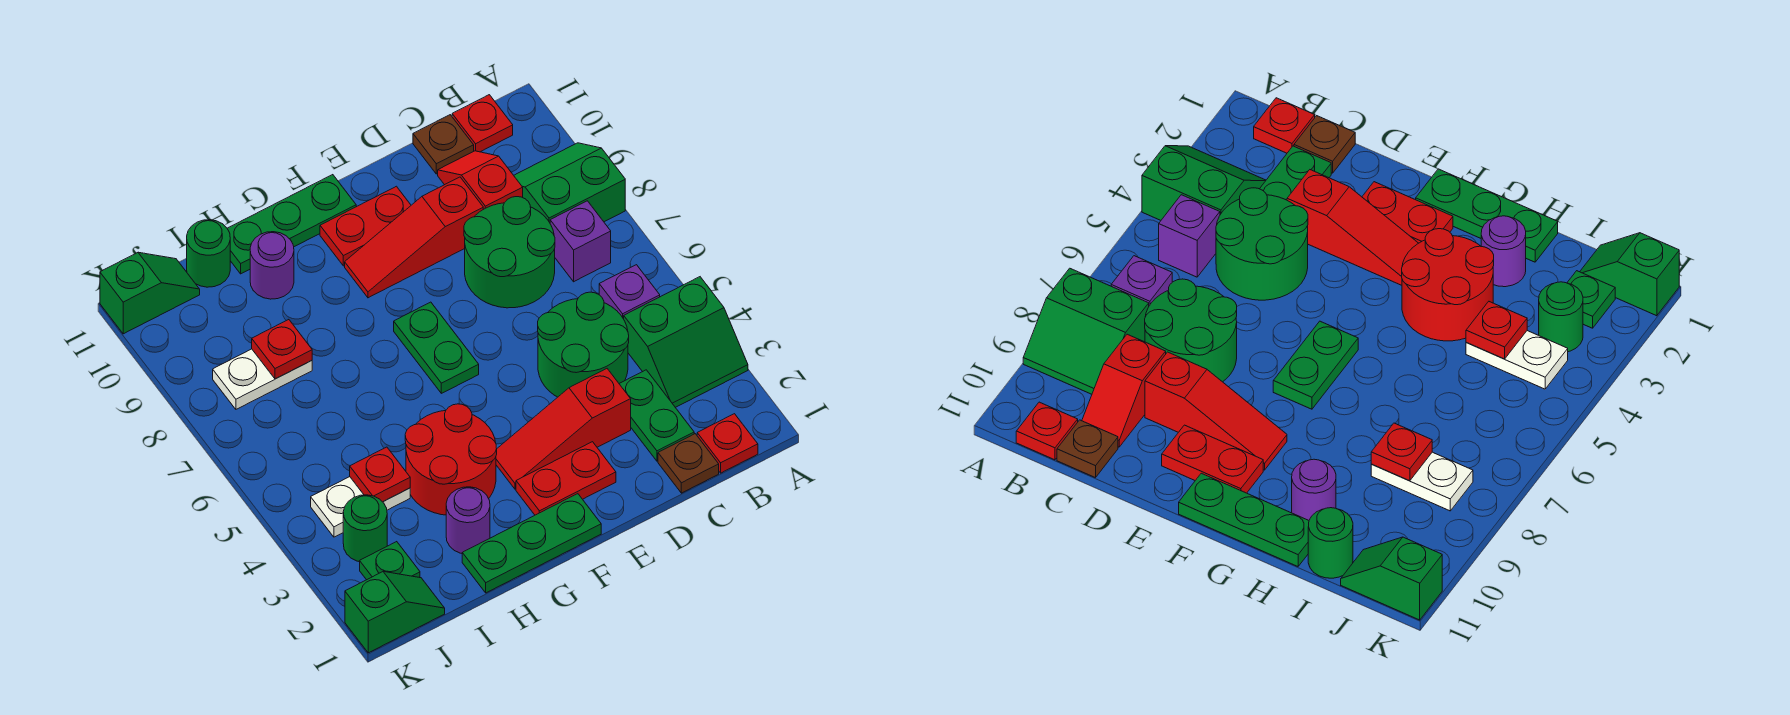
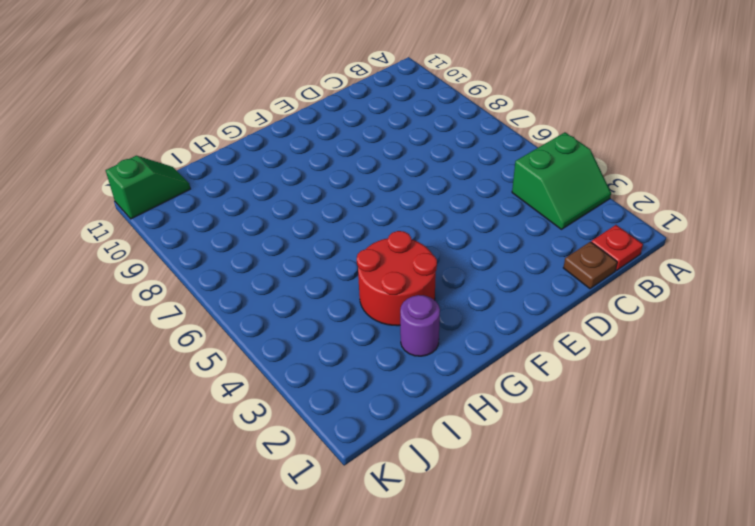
none -> green slope A8:B9 level 1 top 8
none -> purple brick B5 level 1
none -> purple brick B7 level 1
none -> red plate B11 level 1

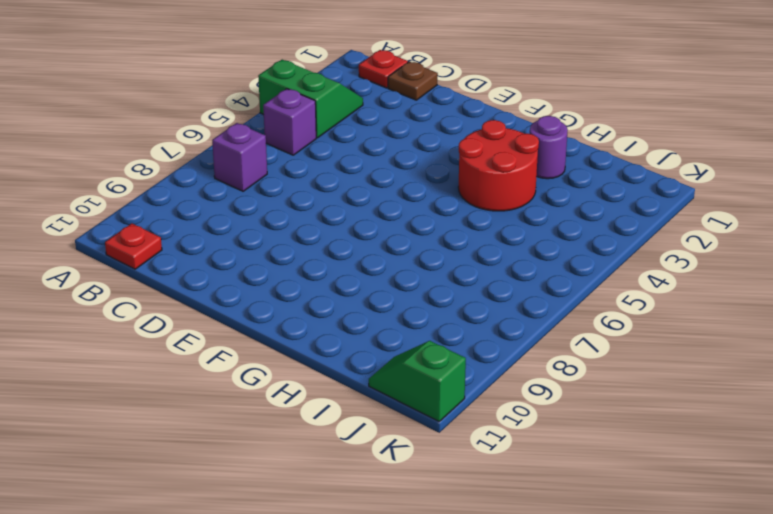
none -> green slope A8:B9 level 1 top 8
none -> green plate C2:C3 level 1
none -> green round brick C4:D5 level 1
none -> green round brick C7:D8 level 1

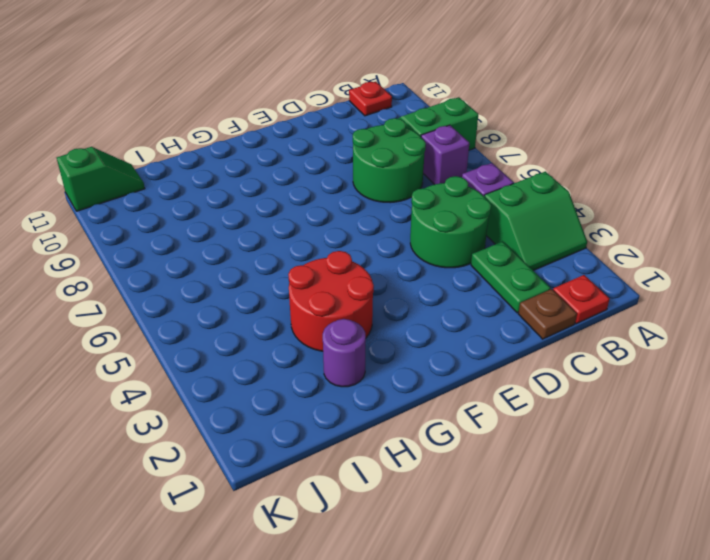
none -> red slope C9:C10 level 1 top 9
none -> brown plate C11 level 1
none -> red slope D3:F3 level 1 top D
none -> red slope D9:F9 level 1 top D

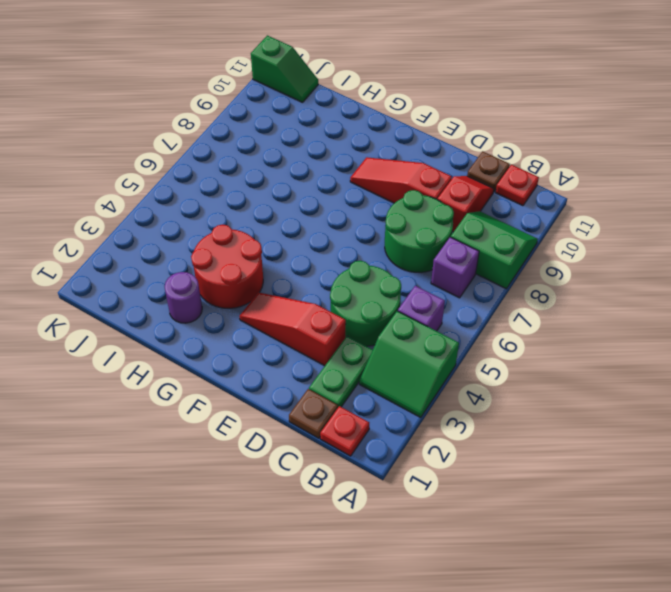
none -> red plate E2:F2 level 1
none -> red plate E10:F10 level 1
none -> green plate F1:H1 level 1
none -> green plate F6:F7 level 1

